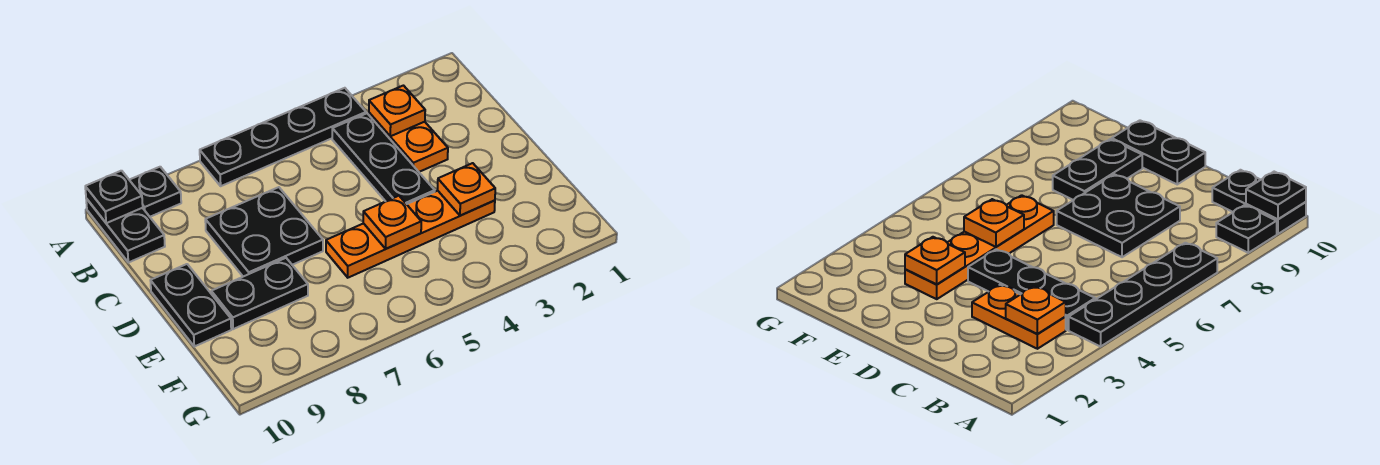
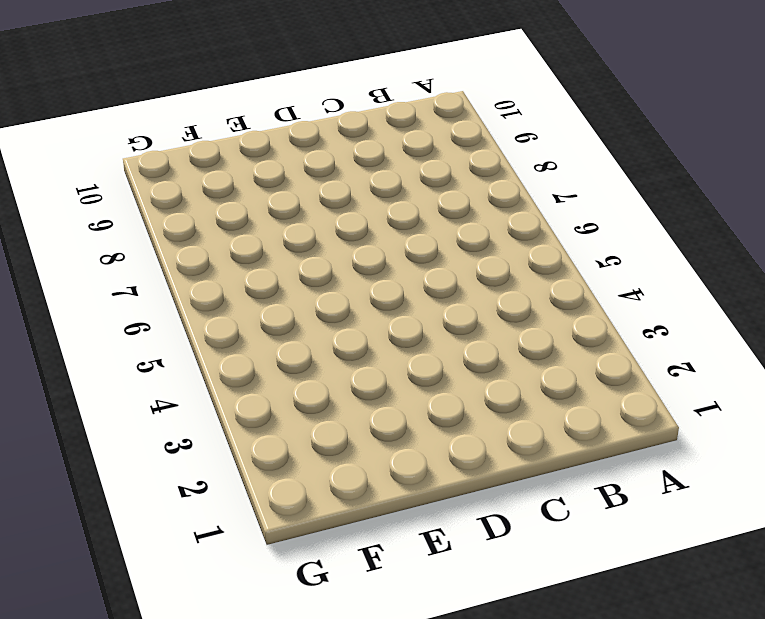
none -> black plate A4:A7 level 1
none -> black plate A9 level 1
none -> black plate A10:B10 level 1

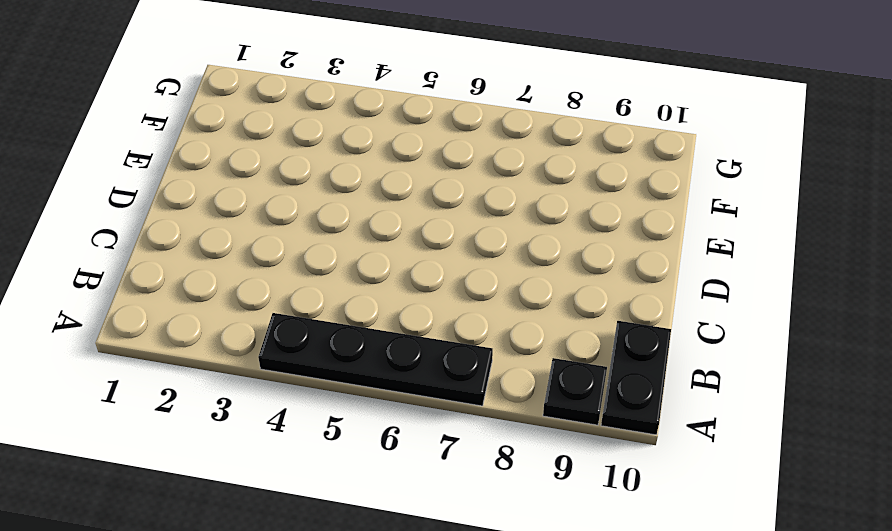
none -> orange plate B3:C3 level 1
none -> black plate B4:D4 level 1
none -> black plate C7:D8 level 1

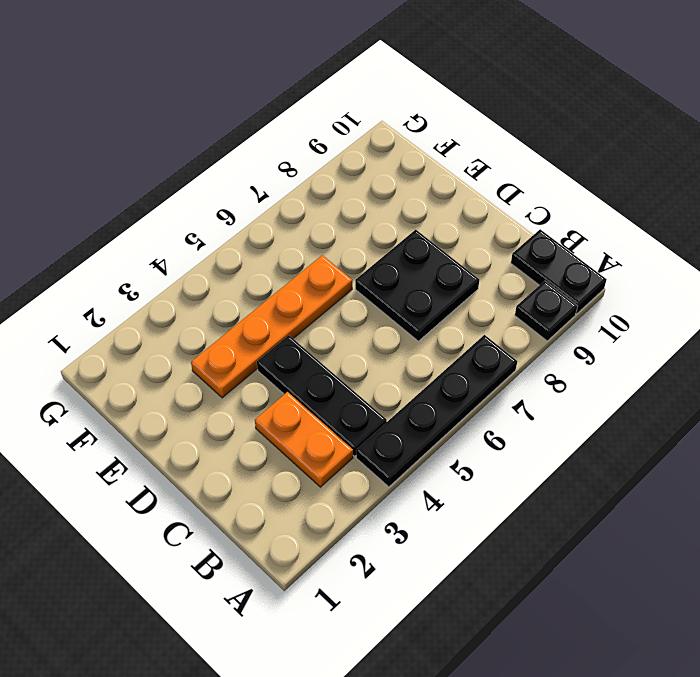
none -> black plate D10:E10 level 1
none -> black plate E8:E9 level 1
none -> black plate A10 level 2

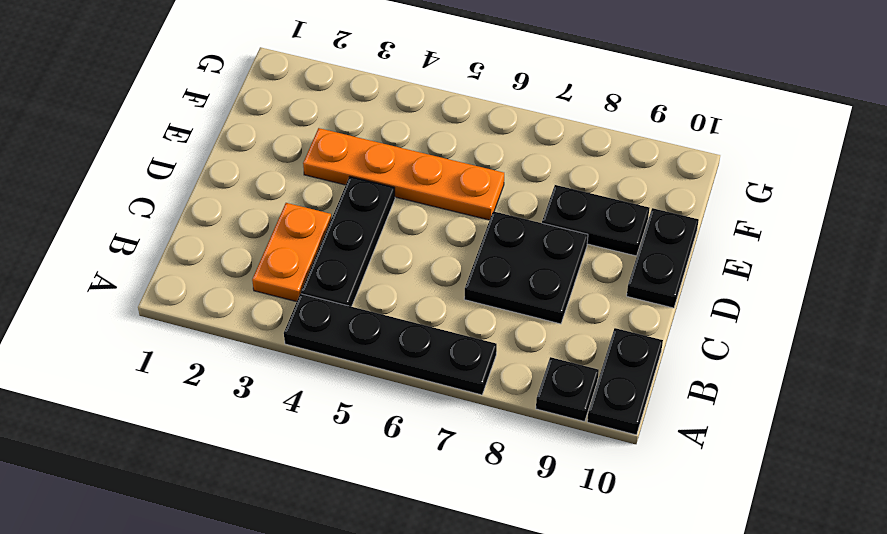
none -> black plate A10 level 2
none -> orange plate B3 level 2
none -> orange plate E3 level 2

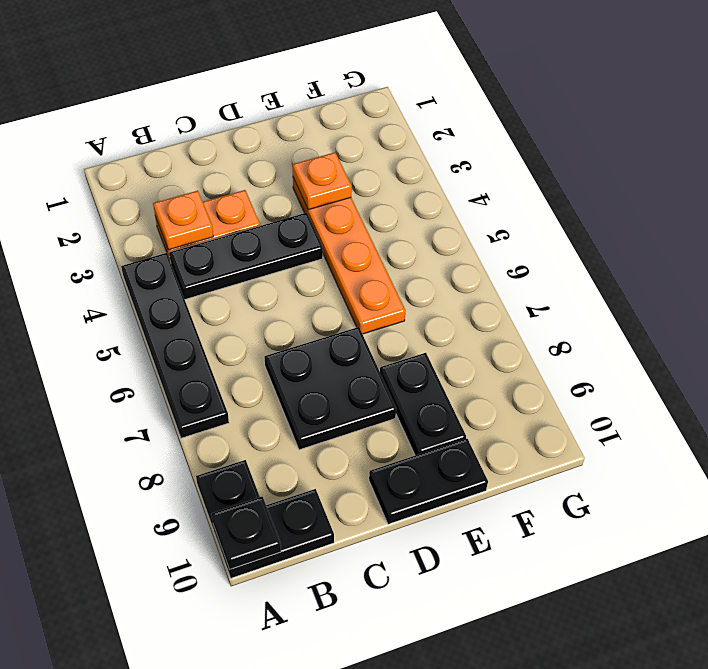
none -> orange plate E5 level 2

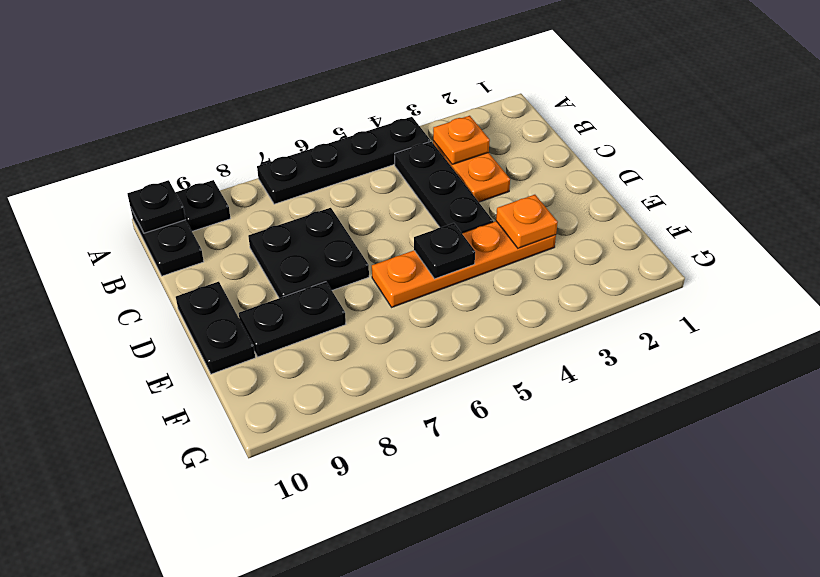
black plate E5 level 2 -> orange plate E5 level 2

